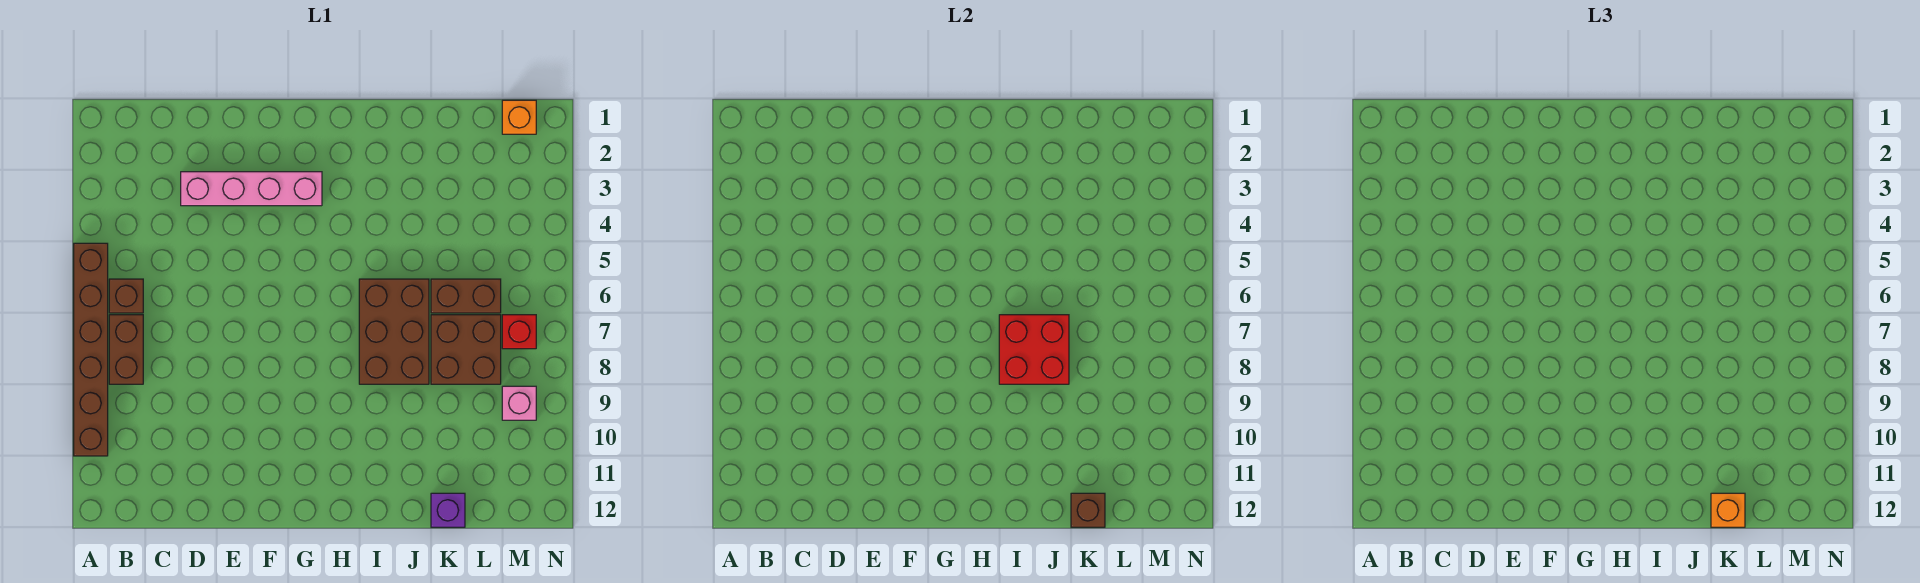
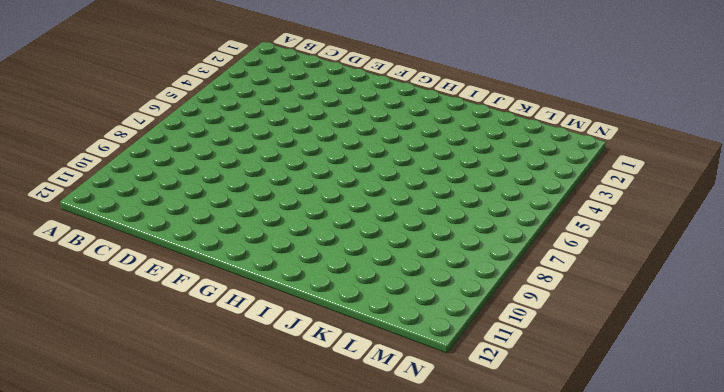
none -> brown brick A5:A10 level 1
none -> brown brick B6 level 1
none -> brown brick B7:B8 level 1

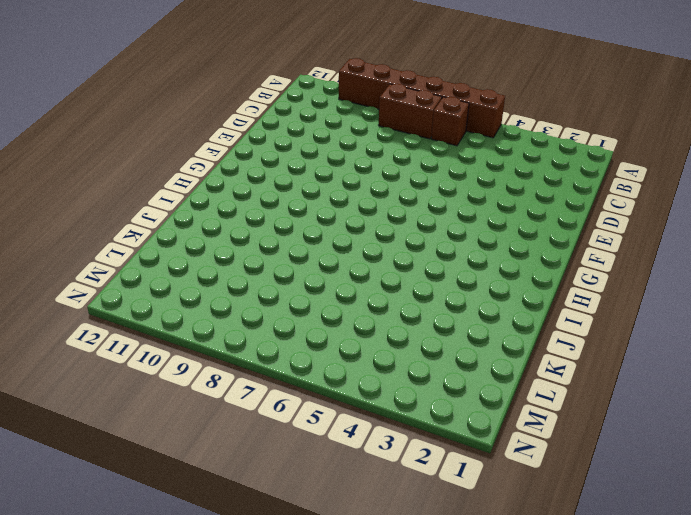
none -> pink brick D3:G3 level 1
none -> brown brick I6:J8 level 1
none -> brown brick K6:L6 level 1

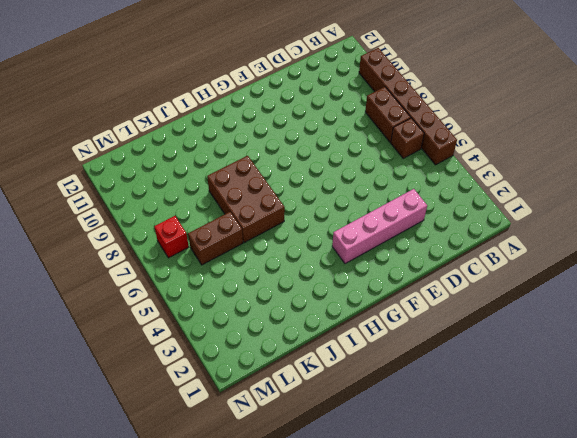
none -> brown brick K7:L8 level 1
none -> purple brick K12 level 1
none -> orange brick M1 level 1

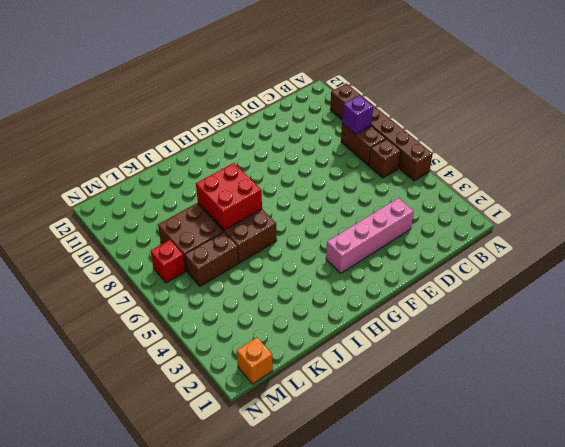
purple brick B8 level 2 -> purple brick K12 level 1
none -> pink brick M9 level 1
none -> brown brick K12 level 2
none -> orange brick K12 level 3

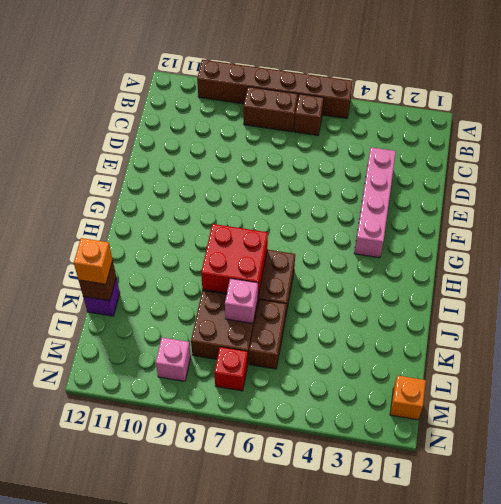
pink brick K7 level 2 -> none

